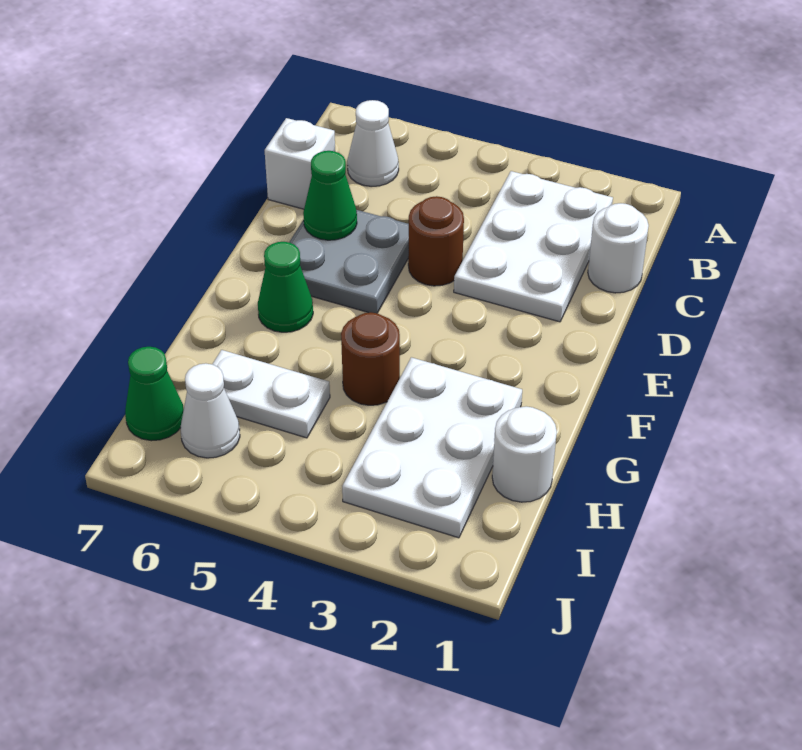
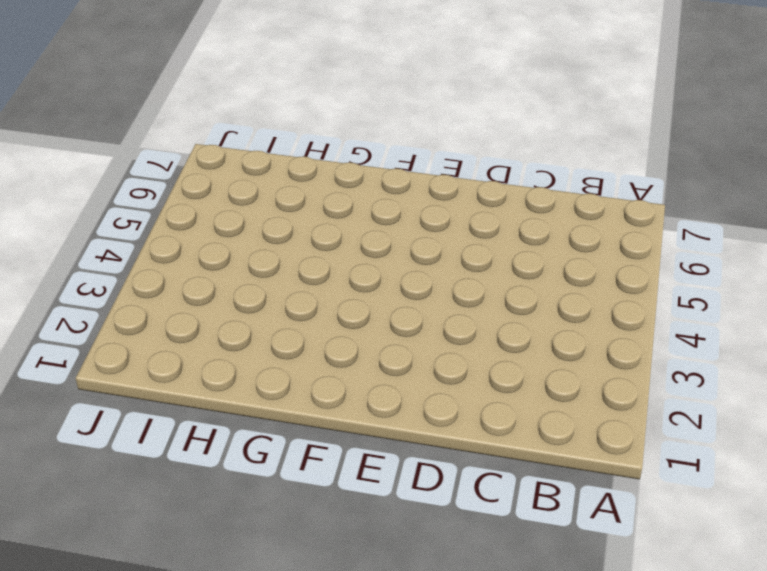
none -> white plate B2:D3 level 1
none -> white cone B6 level 1
none -> white round brick C1 level 1

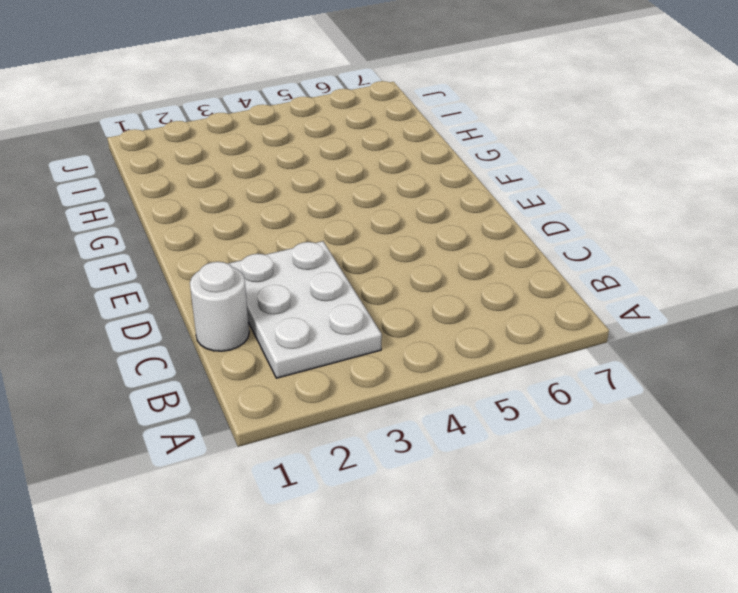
none -> white cone B6 level 1
none -> white brick C7 level 1
none -> brown round brick D4 level 1

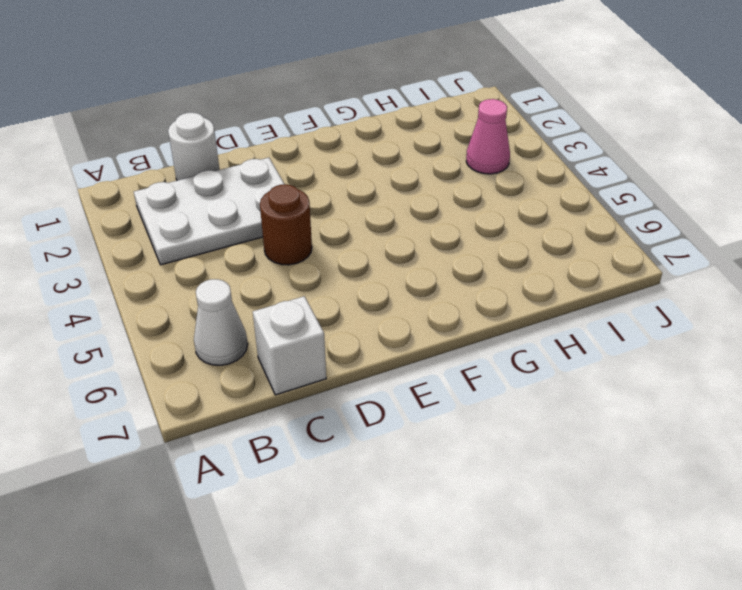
pink cone I3 level 1 -> white plate G2:I3 level 1
none -> grey plate D5:E6 level 1
none -> green cone F6 level 1
none -> brown round brick G4 level 1

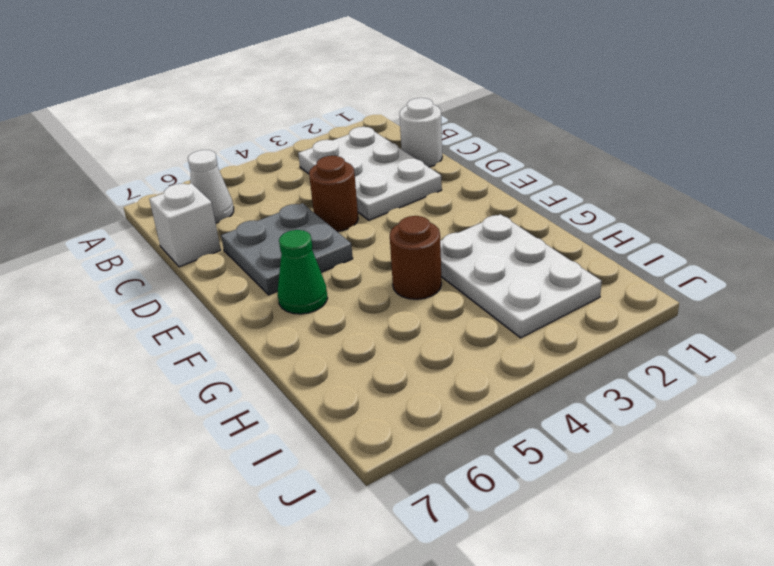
none -> white round brick H1 level 1
none -> white plate H5:H6 level 1
none -> white cone I6 level 1

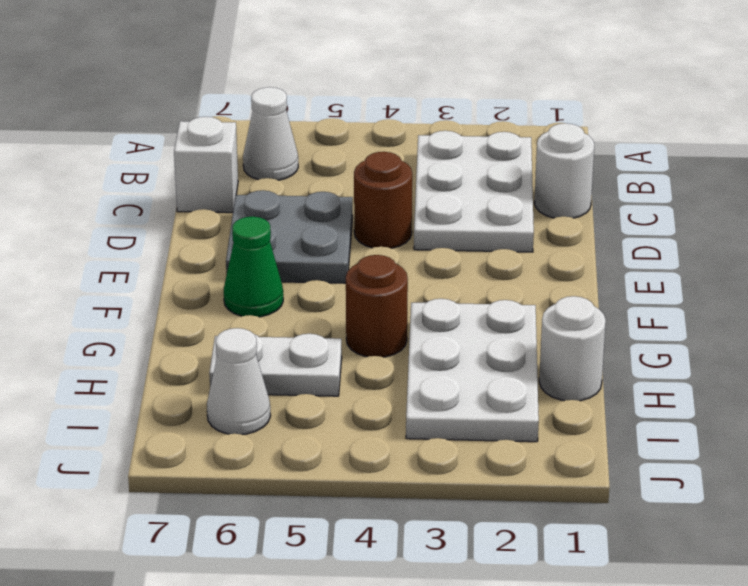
none -> green cone I7 level 1
none -> green cone D6 level 2

